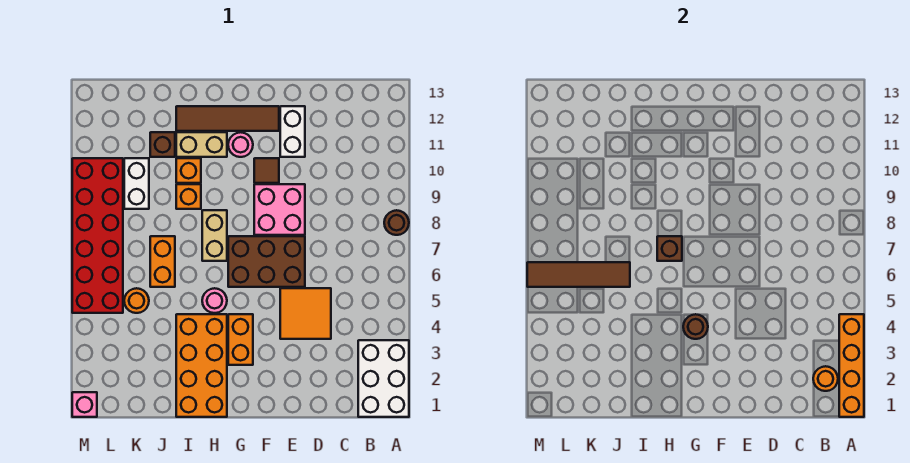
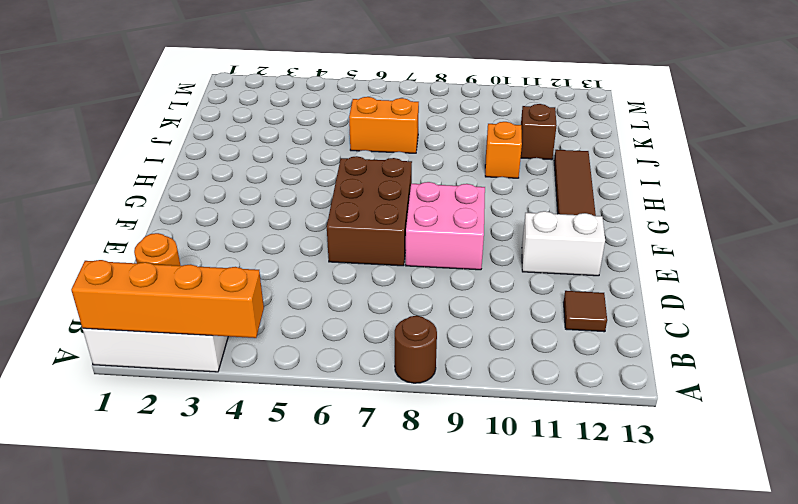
brown tile C12 level 1 -> brown tile F10 level 1
none -> orange tile D4:E5 level 1
none -> orange brick G3:G4 level 1
none -> pink round brick G11 level 1

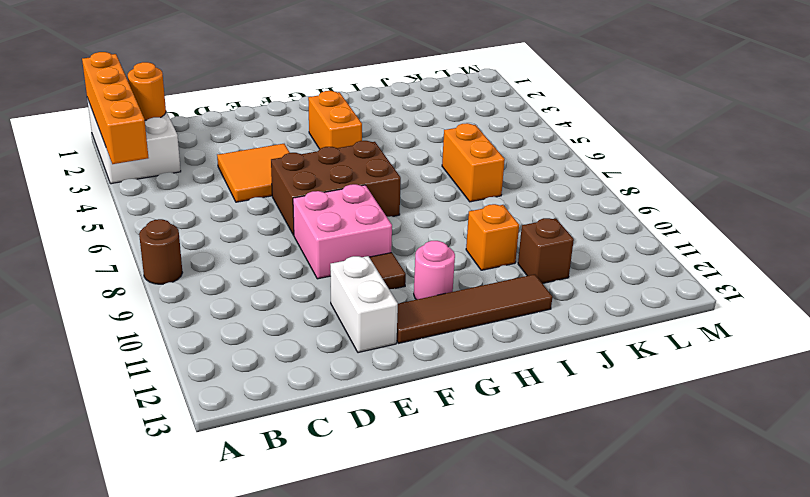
none -> orange brick H1:I4 level 1
none -> pink round brick H5 level 1
none -> tan brick H7:H8 level 1

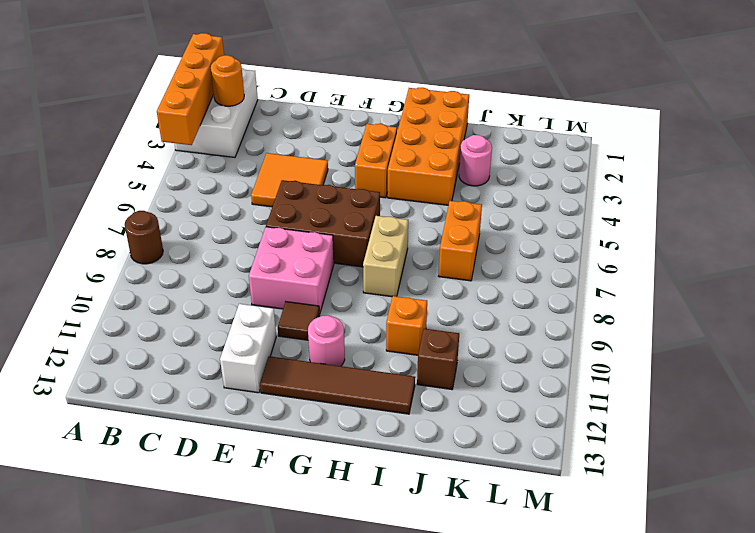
pink round brick J3 level 1 -> pink round brick H5 level 1
none -> tan brick H11:I11 level 1
none -> orange brick I9 level 1
none -> orange round brick K5 level 1

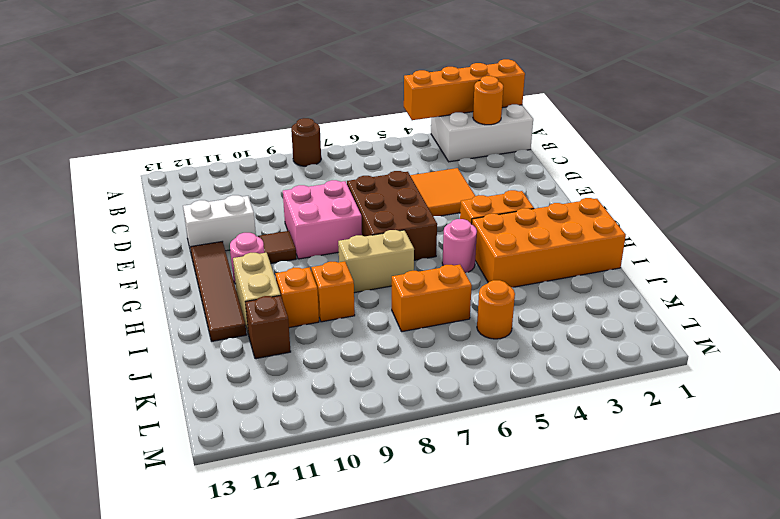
none -> white brick K9:K10 level 1
none -> red brick L5:M10 level 1
none -> pink brick M1 level 1

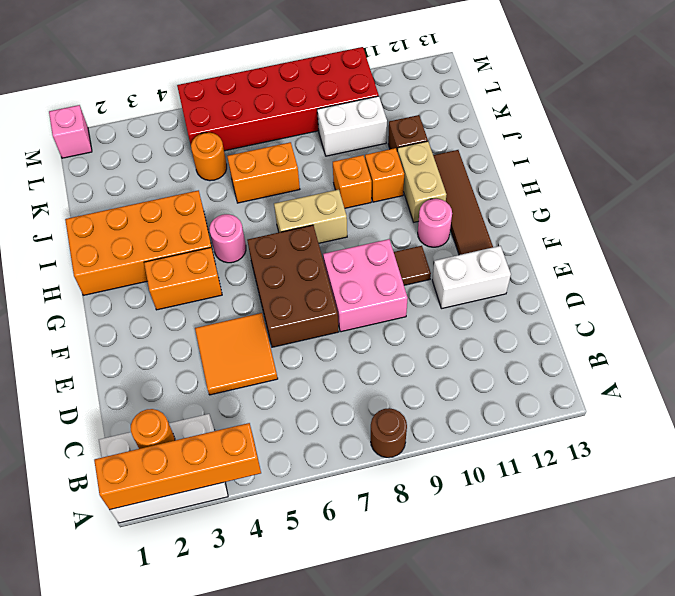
none -> brown round brick G4 level 2
none -> brown brick H7 level 2
none -> brown tile J6:M6 level 2

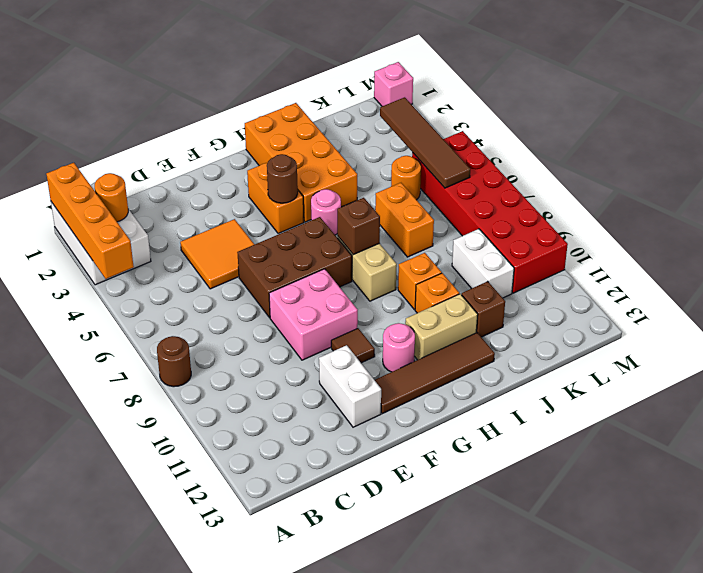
brown tile L3:L6 level 2 -> brown tile J6:M6 level 2

